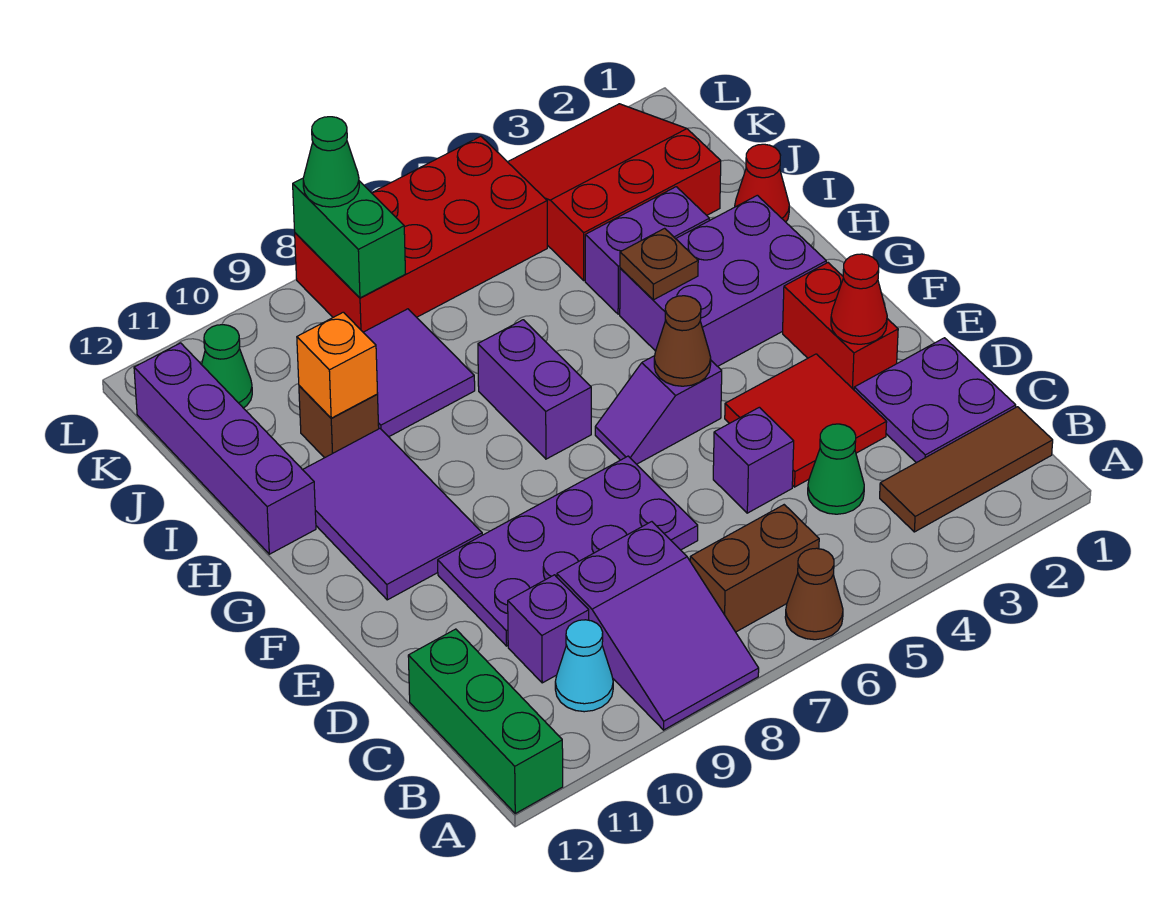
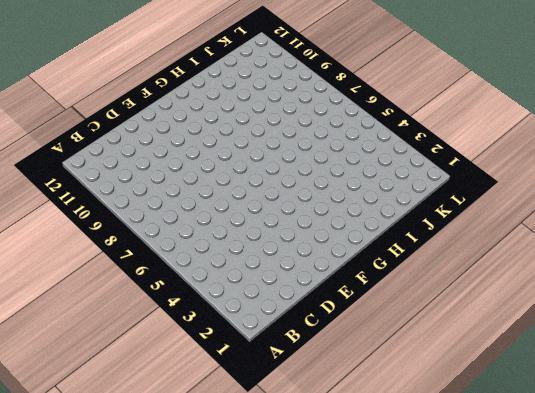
none -> brown cone A6 level 1
none -> purple slope A8:C9 level 1 top C
none -> green brick A12:C12 level 1
none -> brown tile B1:B3 level 1

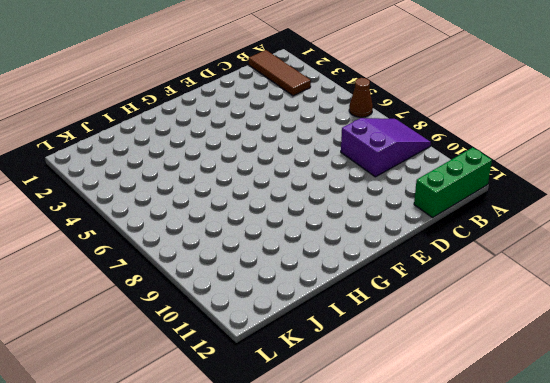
none -> brown brick B6:B7 level 1
none -> cyan cone B10 level 1
none -> purple plate C1:D2 level 1
none -> green cone C4 level 1

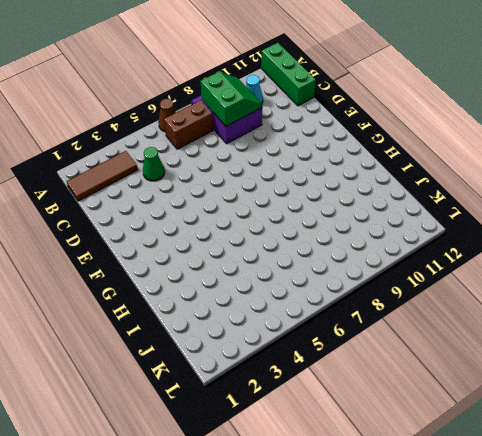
green slope B8:C9 level 2 top 8 -> none
none -> purple plate C1:D2 level 1
none -> purple brick C10 level 1
none -> red tile D3:E4 level 1
none -> purple brick D5 level 1

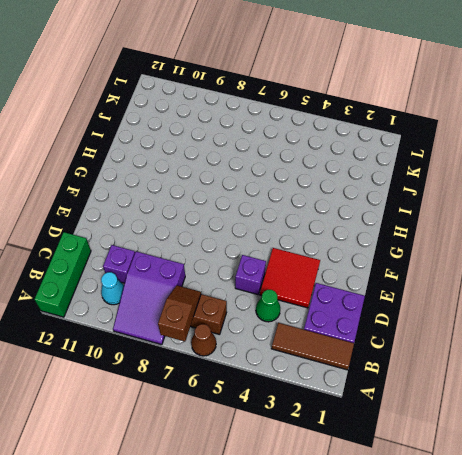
brown slope A7:B7 level 2 top A -> none
none -> purple plate D7:E10 level 1
none -> red brick E2:F2 level 1
none -> purple slope F5:F6 level 1 top 5
none -> purple tile F10:H11 level 1

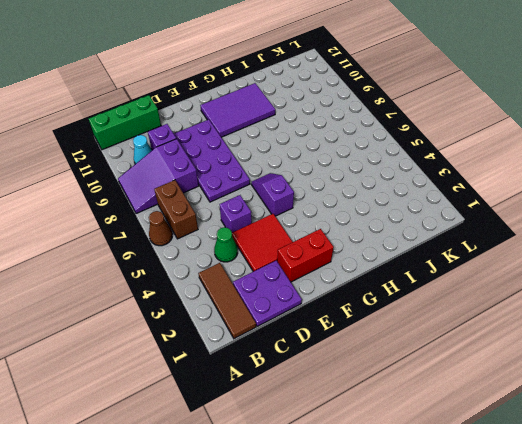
none -> purple brick G2:H4 level 1
none -> purple brick G7:H7 level 1
none -> purple brick H12:K12 level 1
none -> red cone I1 level 1

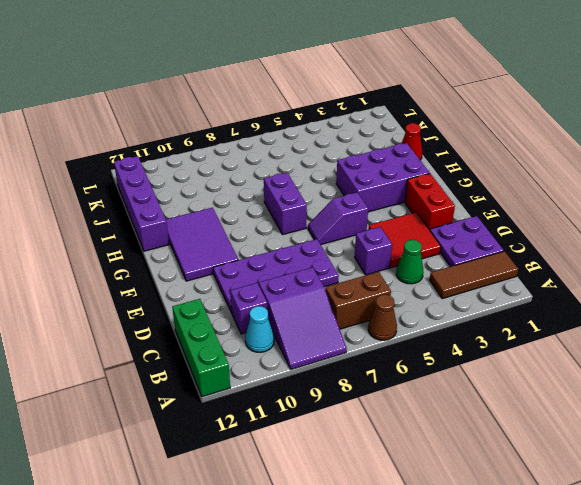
none -> purple brick I3:I4 level 1
none -> purple tile I8:J9 level 1
none -> brown brick I10 level 1
none -> red slope J2:L4 level 1 top J

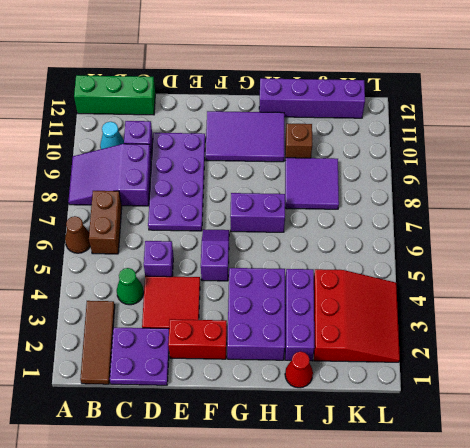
purple brick I2:I4 level 1 -> purple brick I3:I4 level 1
none -> red brick K5:L8 level 1
none -> green cone K11 level 1
none -> red cone E2 level 2
none -> brown cone F5 level 2

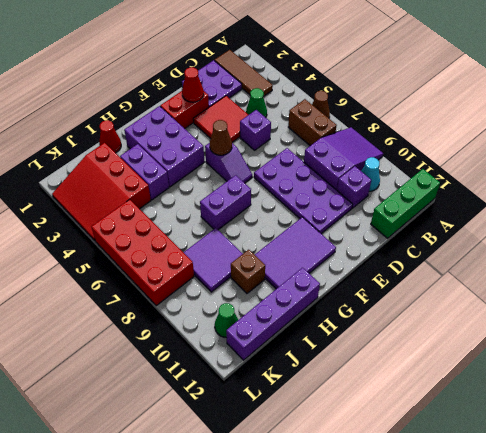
none -> brown plate H4 level 2
none -> orange brick I10 level 2
none -> green brick K8:L8 level 2
none -> green cone L8 level 3

